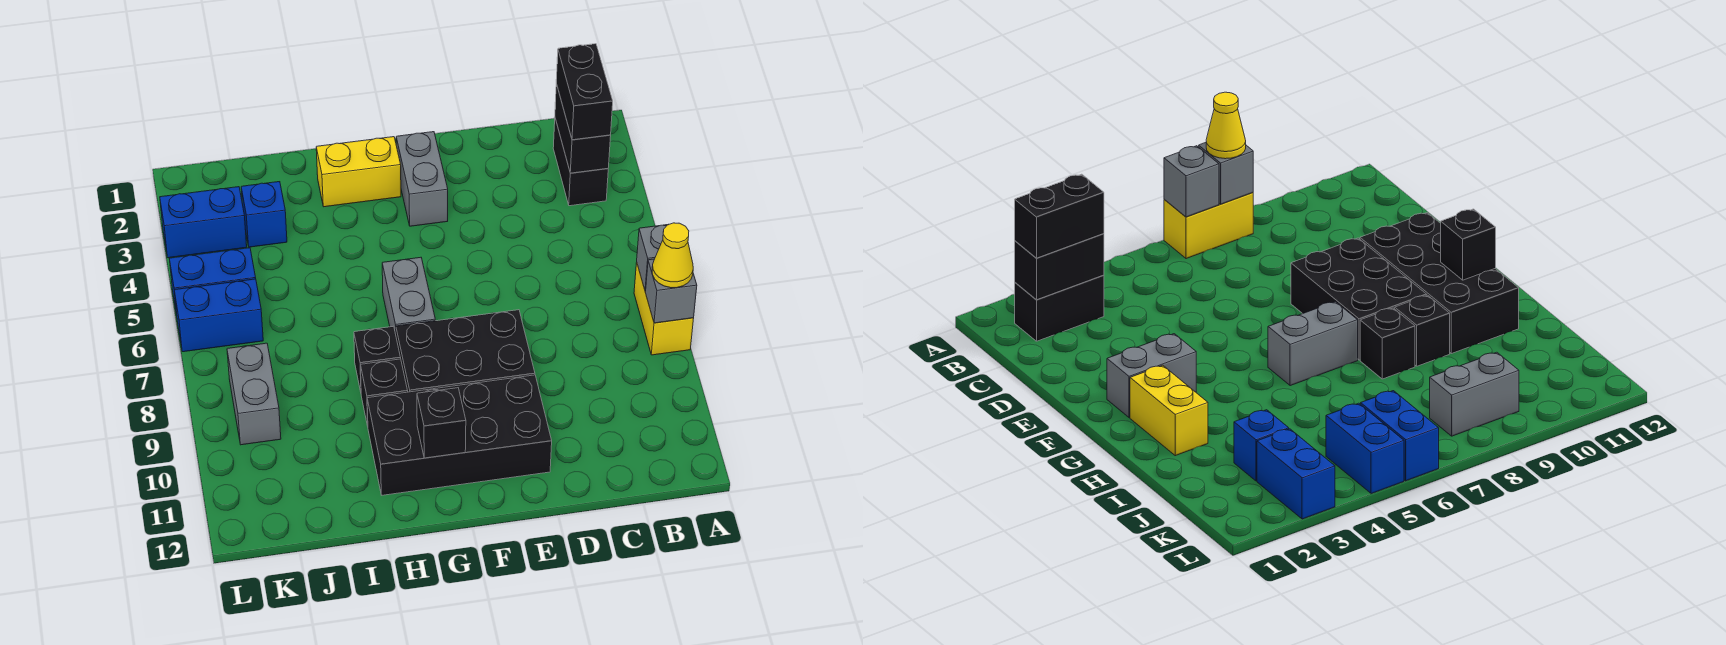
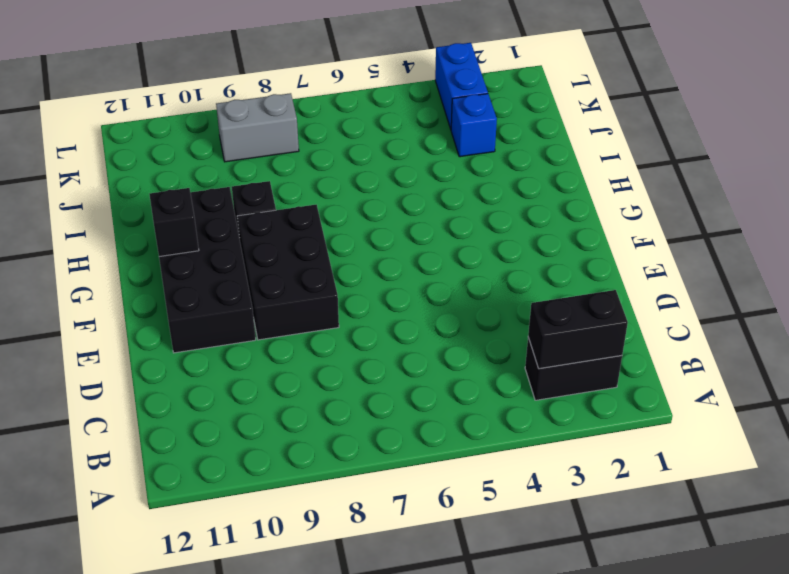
none -> yellow brick A7:A8 level 1
none -> grey brick F2:F3 level 1
none -> yellow brick G2:H2 level 1

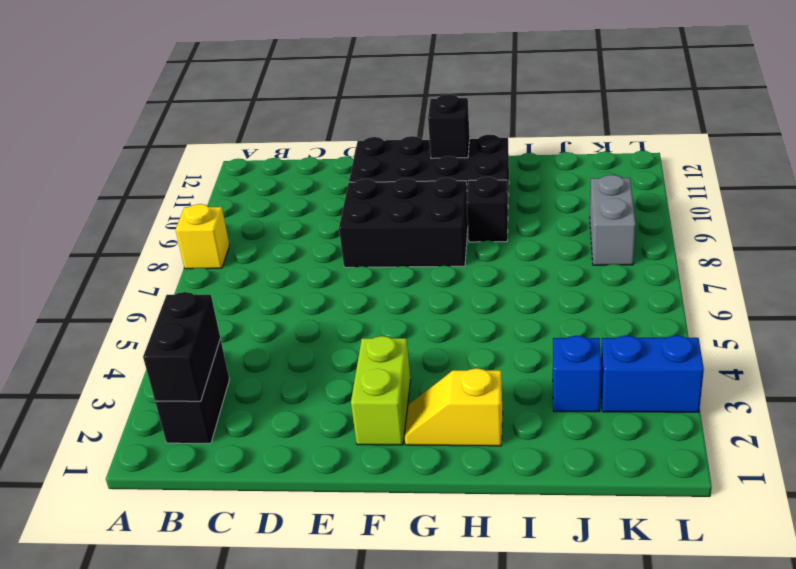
yellow brick A8 level 1 -> yellow brick A7:A8 level 1
lime brick F2:F3 level 1 -> grey brick F2:F3 level 1
yellow slope G2:H2 level 1 top H -> yellow brick G2:H2 level 1
none -> grey brick G6:G7 level 1
none -> black brick H8 level 1
none -> blue brick K5:L5 level 1

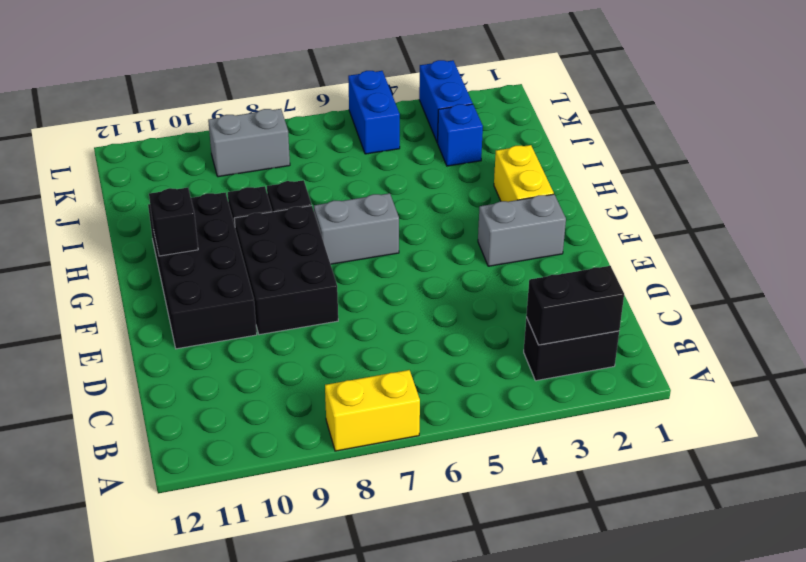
none -> blue brick K6:L6 level 1
none -> grey brick A7 level 2
none -> grey brick A8 level 2

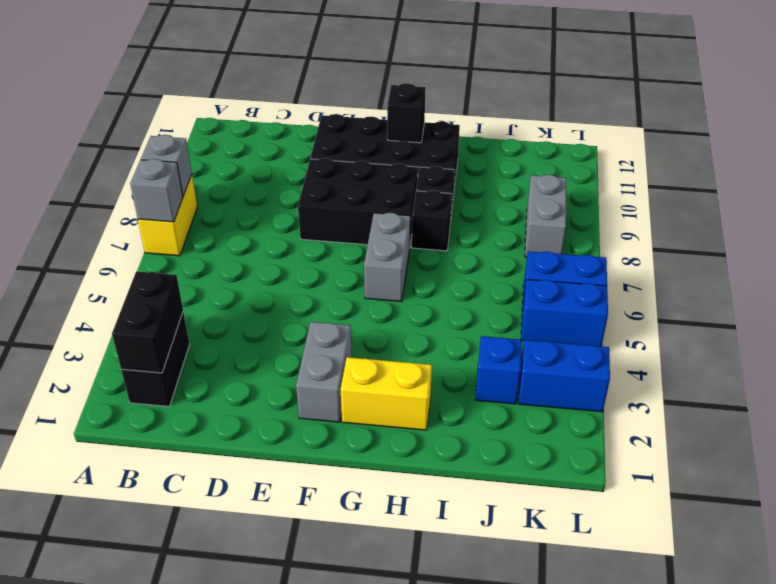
none -> yellow cone A8 level 3
none -> black brick B2:B3 level 3

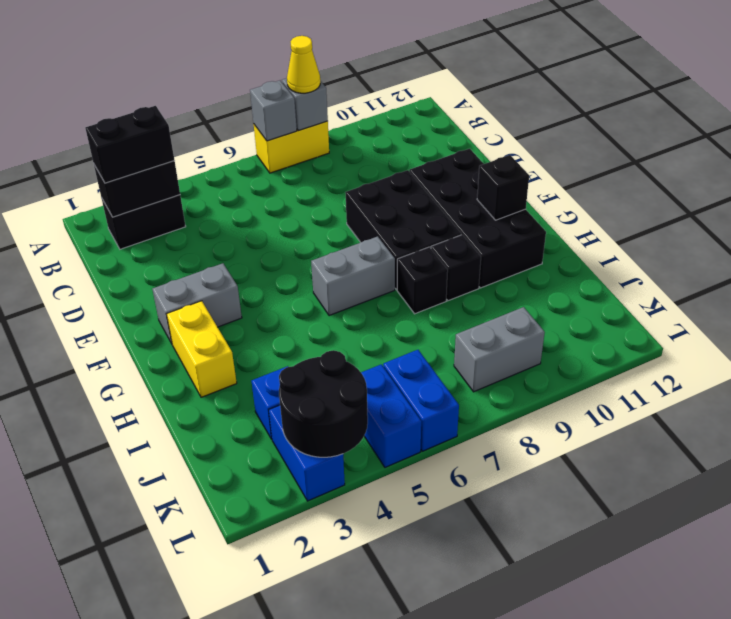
black round brick K3:L4 level 2 -> none

